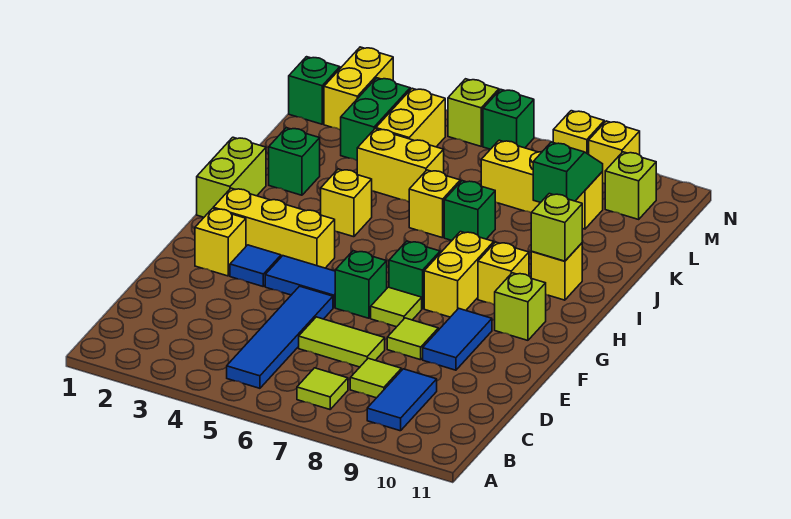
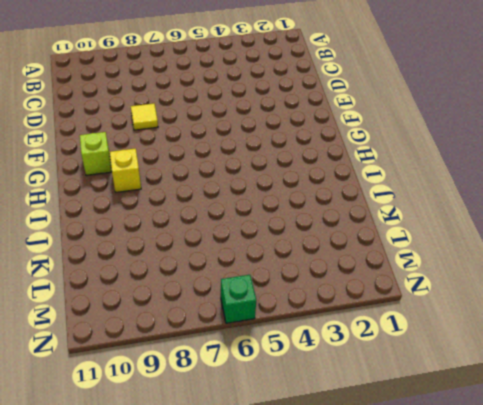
yellow tile E8 level 1 -> lime tile E8 level 1
none -> blue tile B5:E5 level 1
none -> lime tile B7 level 1
none -> blue tile B9:C9 level 1
none -> lime tile C8 level 1

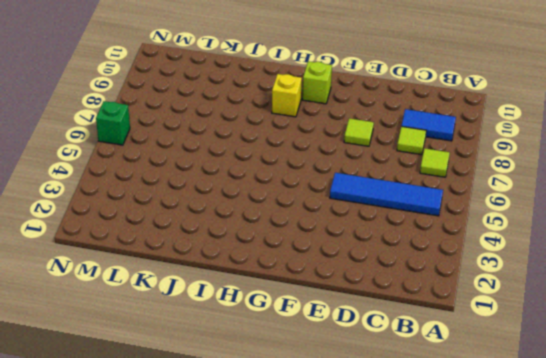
none -> lime tile D6:D7 level 1
none -> blue tile E9:F9 level 1
none -> yellow brick F2 level 1
none -> blue tile F3 level 1

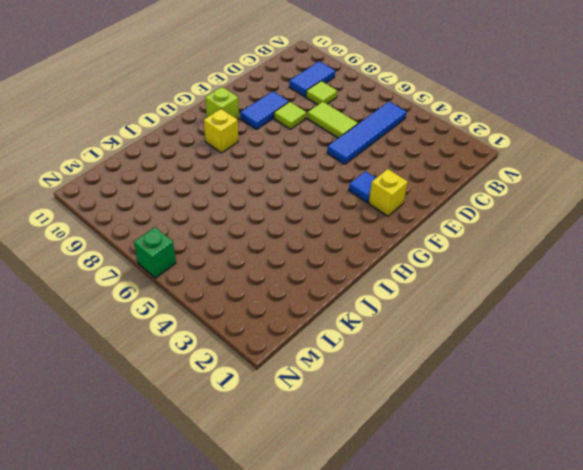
none -> lime tile B7 level 1
none -> blue tile F4:F5 level 1
none -> green brick F6 level 1
none -> lime tile F7 level 1

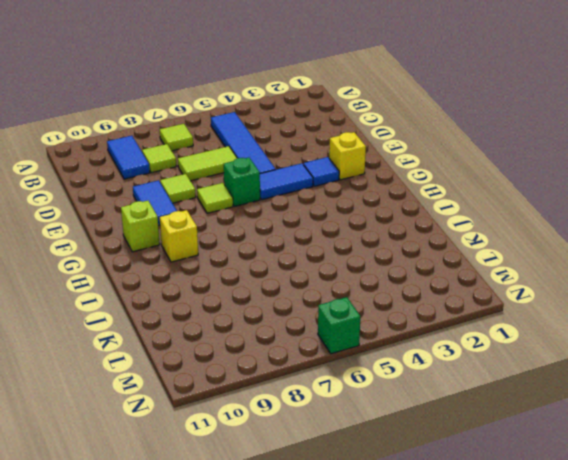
none -> yellow brick G2:G4 level 1
none -> green brick G7 level 1
none -> yellow brick G8:H8 level 1
none -> lime brick H1:I1 level 1

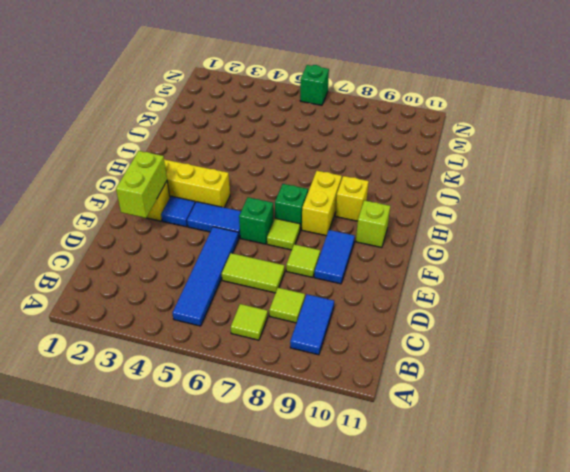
lime brick E2:F2 level 2 -> lime brick H1:I1 level 1
none -> yellow brick I4 level 1
none -> yellow brick I10 level 1
none -> green brick J2 level 1
none -> yellow brick J6 level 1

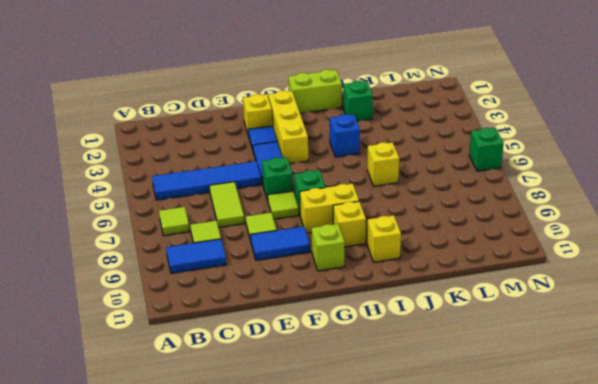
blue brick I4 level 1 -> yellow brick I4 level 1
none -> green brick J7 level 1
none -> yellow brick K4:K5 level 1
none -> green brick L3:M3 level 1
none -> yellow brick L4:M4 level 1

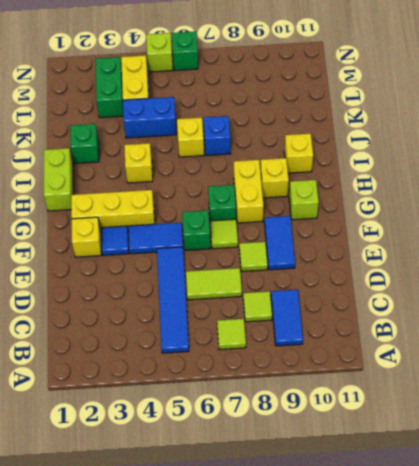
blue brick J7 level 1 -> green brick J7 level 1
blue brick K4:K5 level 1 -> yellow brick K4:K5 level 1
none -> yellow brick L7:L9 level 1
none -> green brick M1 level 1
none -> yellow brick M2:N2 level 1
none -> lime brick M10 level 1

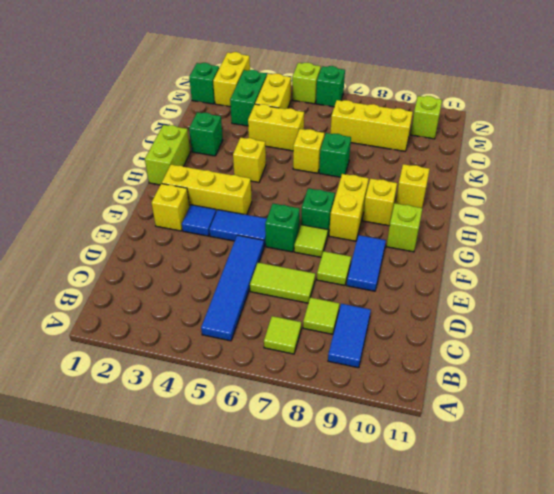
none -> yellow brick N8 level 1
none -> yellow brick N9 level 1
none -> lime brick I10 level 2
none -> green slope K9:L9 level 2 top K

